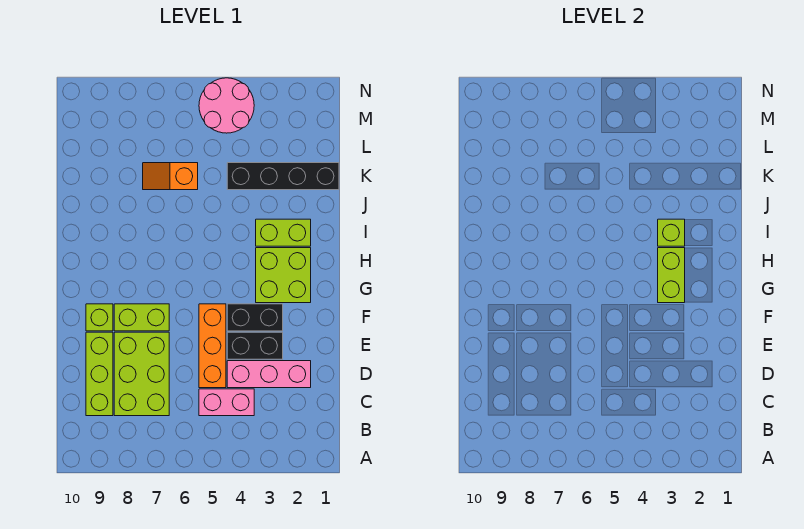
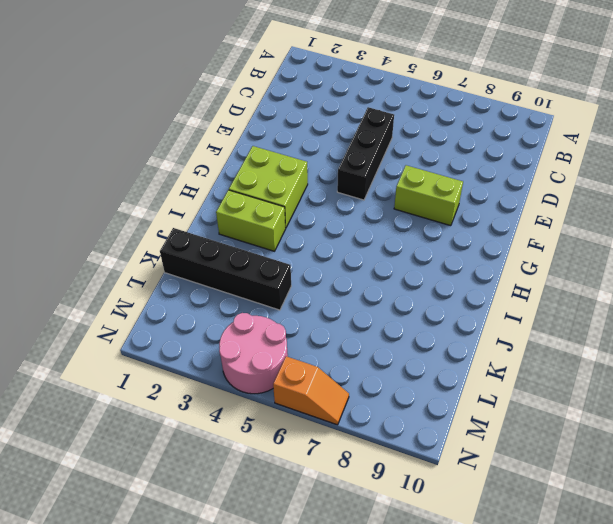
black brick D5:F5 level 1 -> orange brick D5:F5 level 1
orange slope N6:N7 level 1 top 6 -> orange slope K6:K7 level 1 top 6
none -> pink brick C4:C5 level 1
none -> lime brick C7:E8 level 1
none -> lime brick C9:E9 level 1

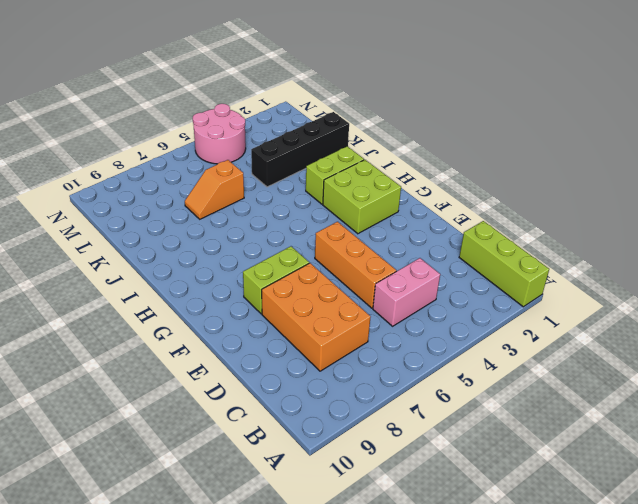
lime brick A1:C1 level 1 -> lime brick C9:E9 level 1
orange brick C7:E8 level 1 -> lime brick C7:E8 level 1
none -> pink brick D2:D4 level 1
none -> black brick E3:E4 level 1
none -> black brick F3:F4 level 1

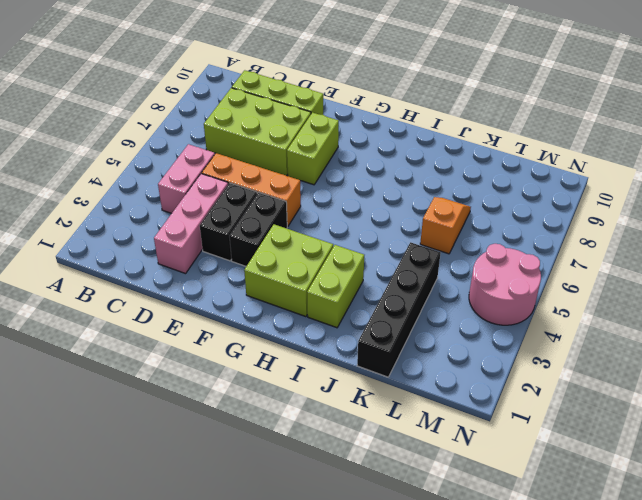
none -> lime brick F9 level 1
none -> lime brick G3:H3 level 2
none -> lime brick I3 level 2

